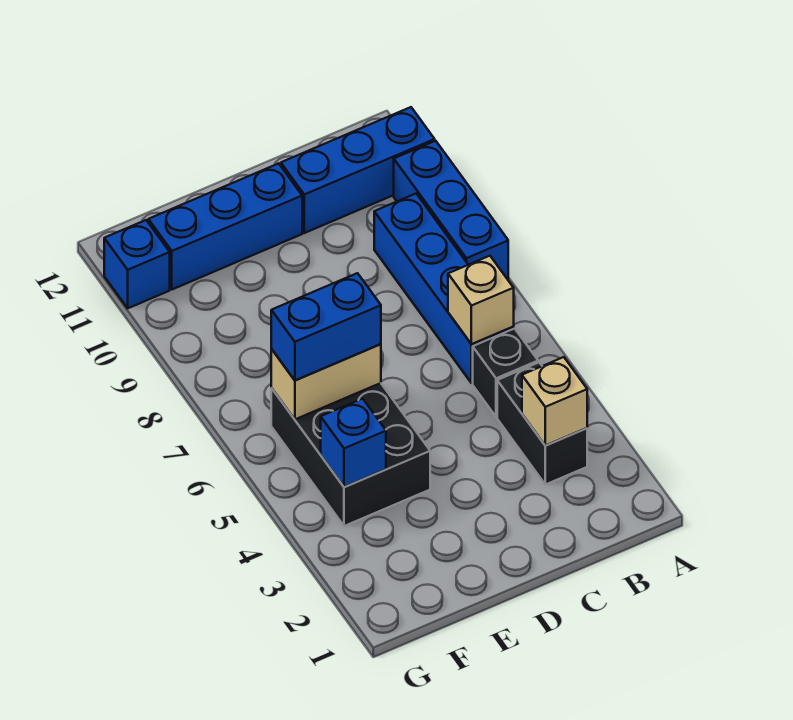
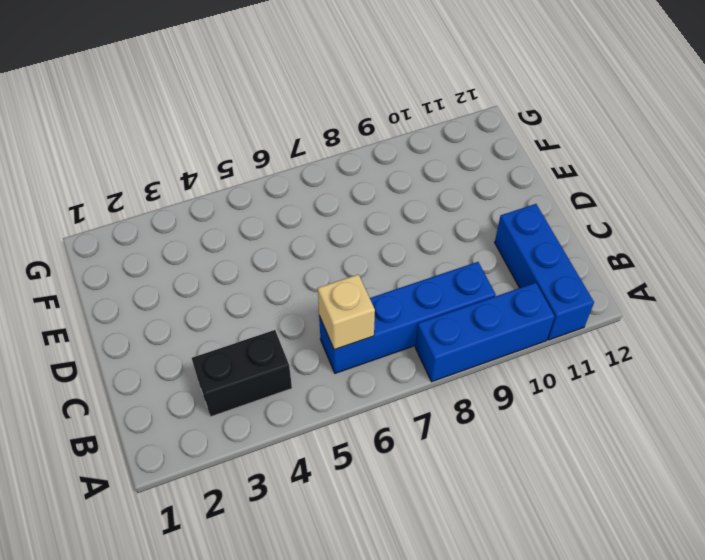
none -> black brick B5 level 1
none -> blue brick D11:F11 level 1
none -> black brick E4:F6 level 1

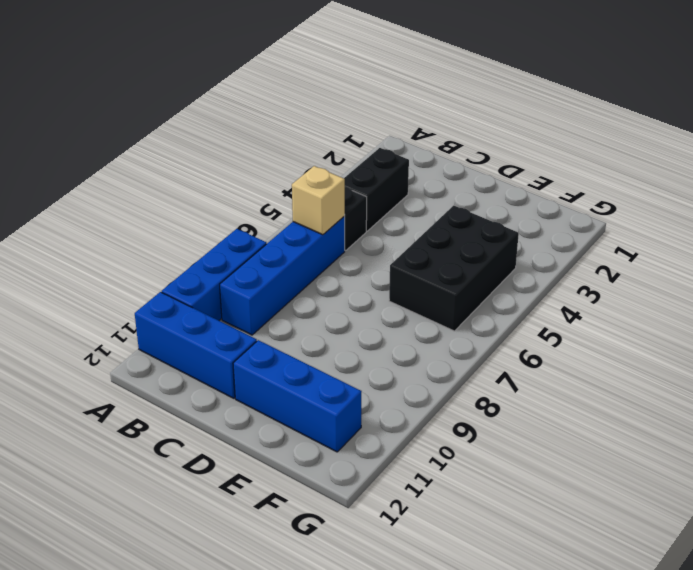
none -> blue brick G11 level 1
none -> tan brick B3 level 2
none -> tan brick E6:F6 level 2

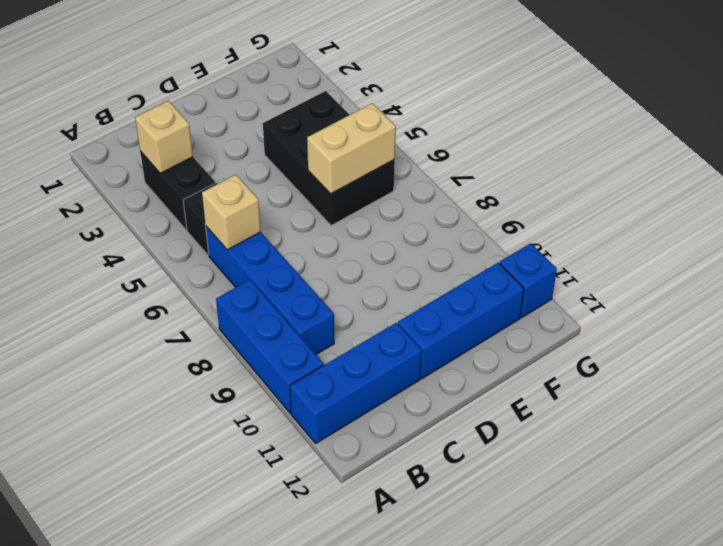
none -> blue brick F4 level 2
none -> blue brick E6:F6 level 3

